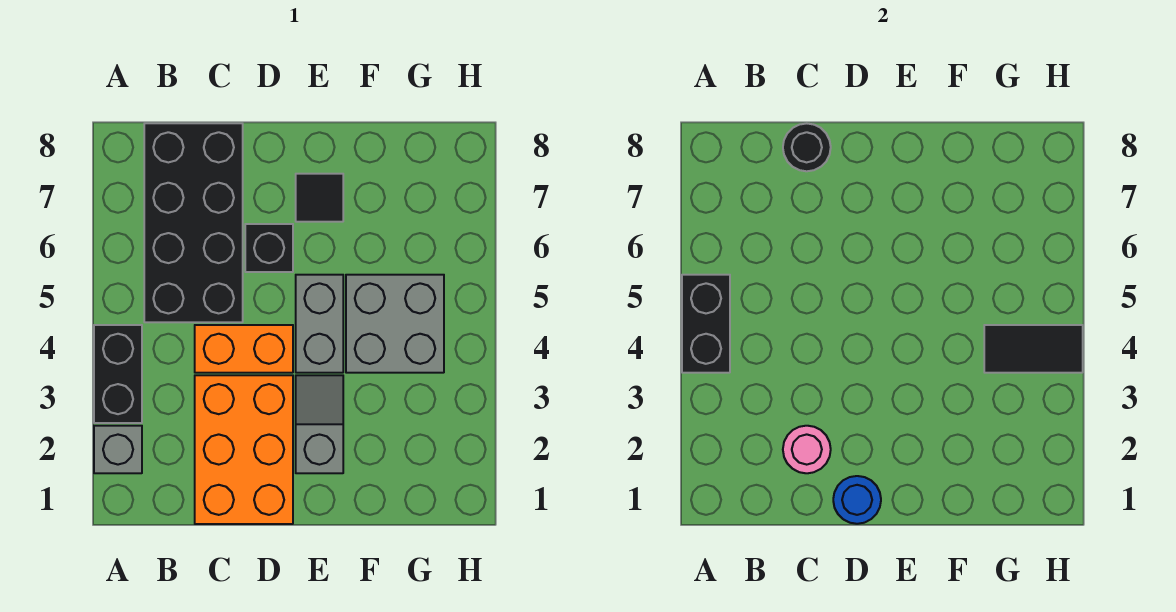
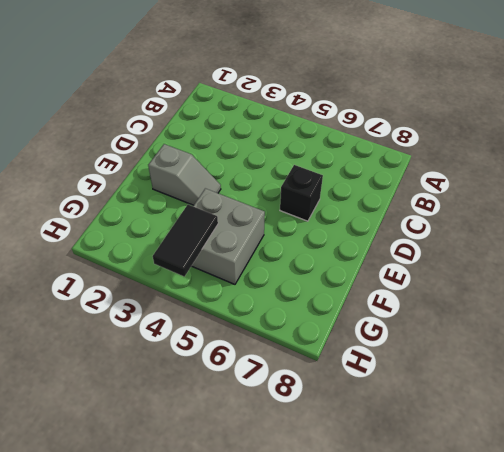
none -> grey brick A2 level 1
none -> black brick A3:A4 level 1
none -> black brick B5:C8 level 1

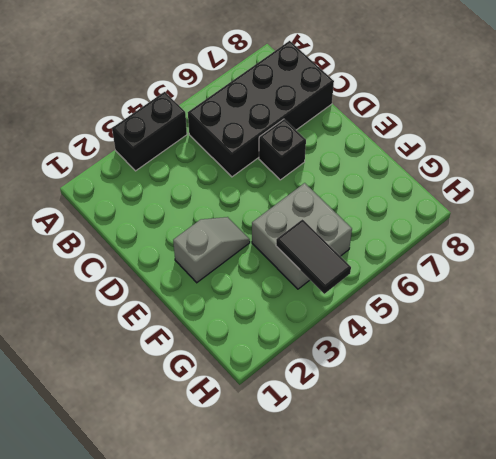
none -> grey brick A2 level 1
none -> orange brick C1:D3 level 1
none -> orange brick C4:D4 level 1

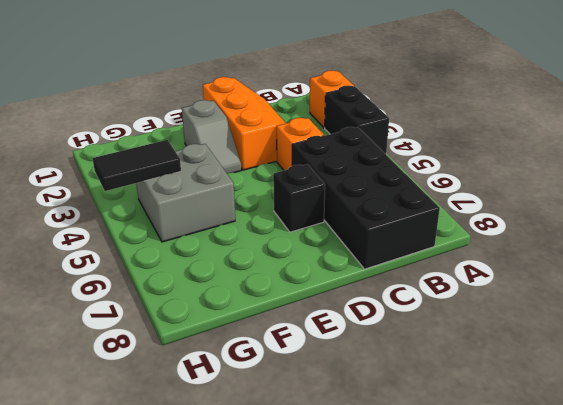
orange brick A2 level 1 -> grey brick A2 level 1
orange slope C1:D3 level 1 top D -> orange brick C1:D3 level 1
orange brick C4 level 1 -> orange brick C4:D4 level 1
none -> grey brick E4:E5 level 1
none -> black tile E7 level 1
none -> black brick A4:A5 level 2

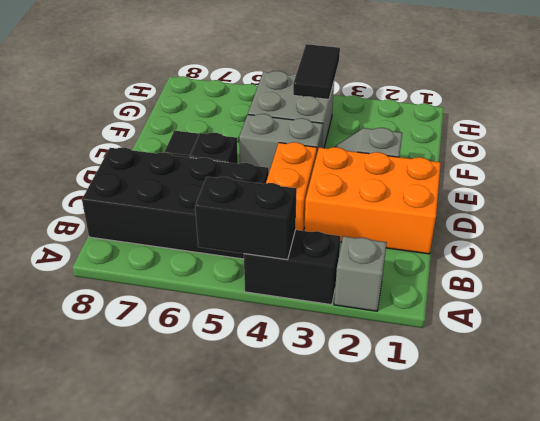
none -> pink round brick C2 level 2
none -> black round brick C8 level 2
none -> blue round brick D1 level 2

